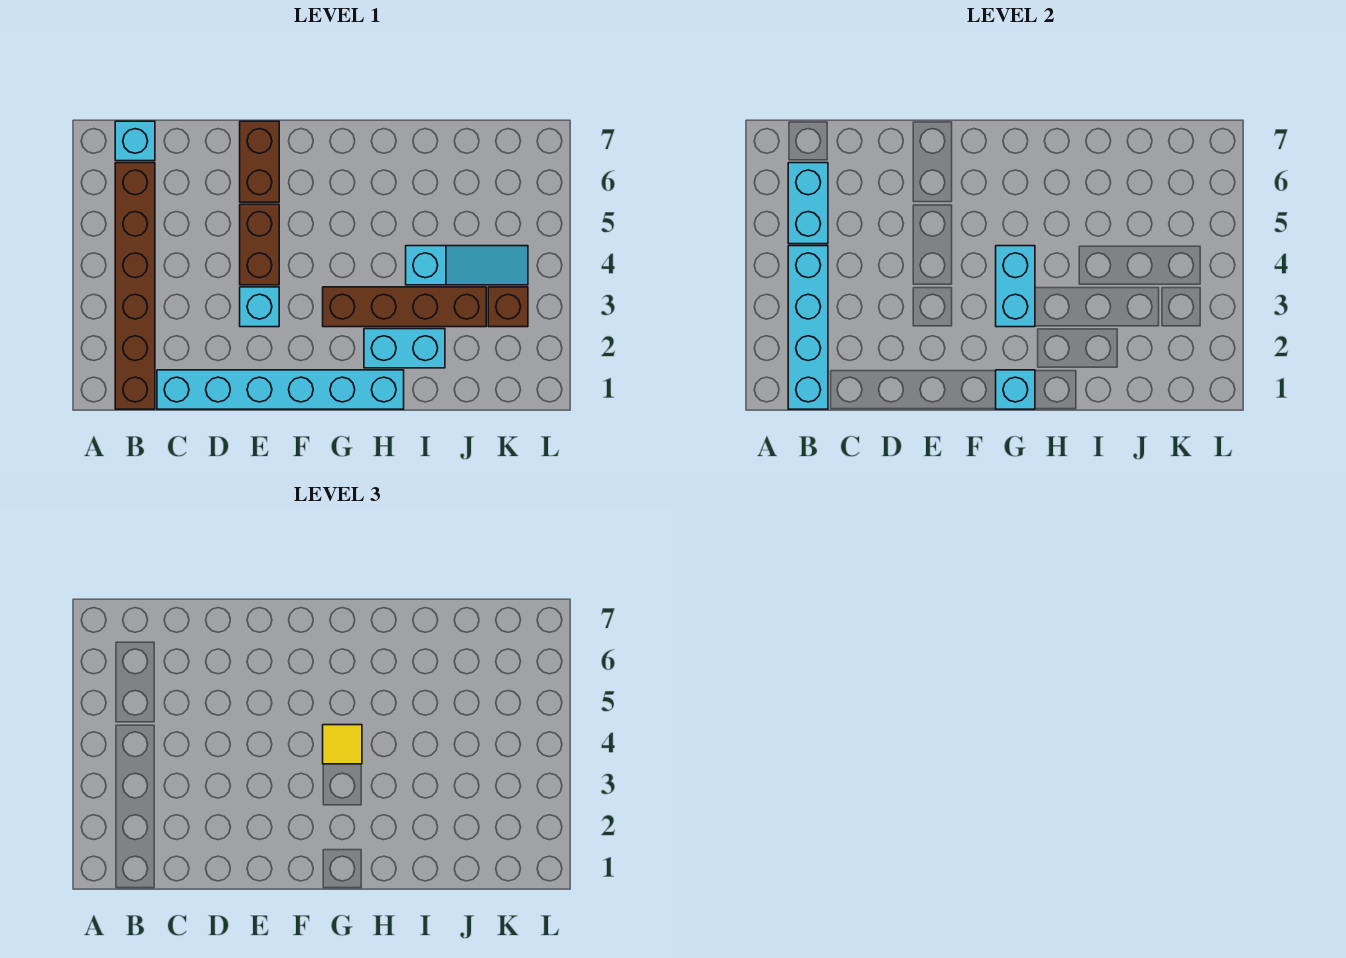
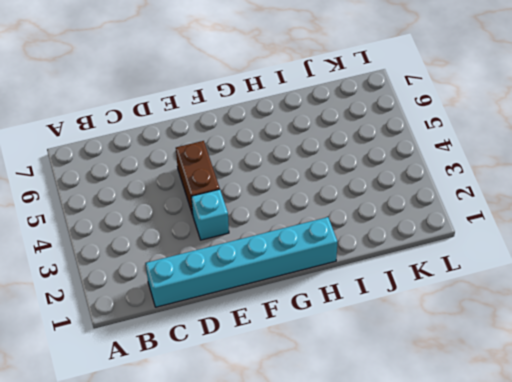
none -> brown brick B1:B6 level 1
none -> cyan brick B7 level 1
none -> brown brick E6:E7 level 1

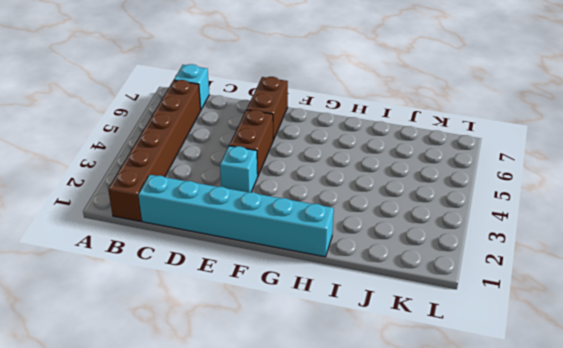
none -> brown brick G3:J3 level 1
none -> cyan brick H2:I2 level 1
none -> cyan slope I4:K4 level 1 top I

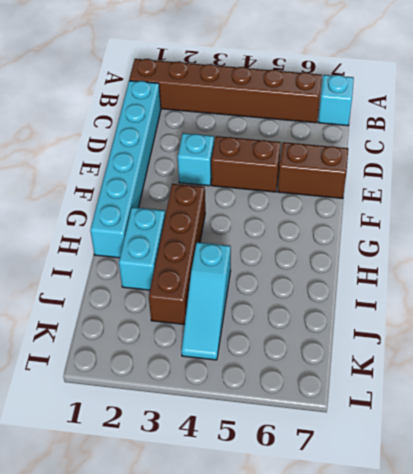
none -> brown brick K3 level 1
none -> cyan brick B1:B4 level 2
none -> cyan brick B5:B6 level 2

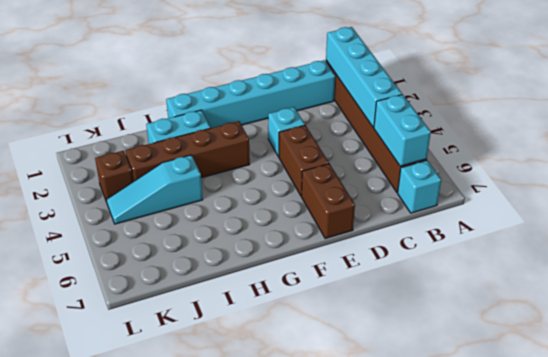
none -> cyan brick G1 level 2
none -> cyan brick G3:G4 level 2
none -> yellow tile G4 level 3

